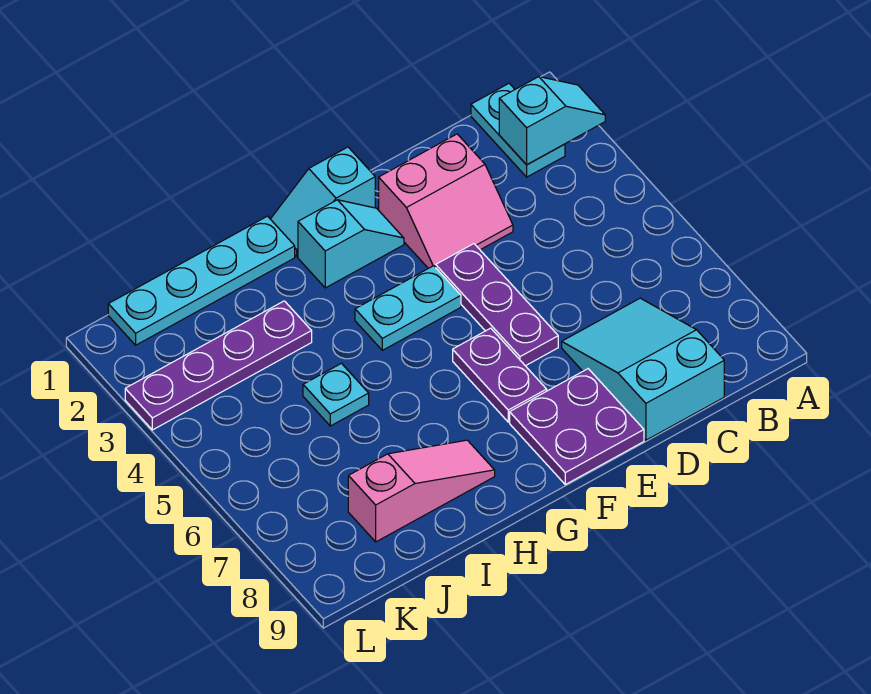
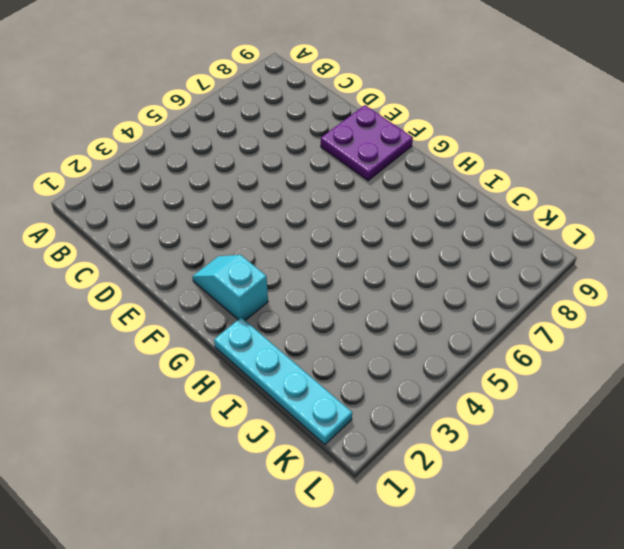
none -> cyan plate B1:B2 level 1
none -> cyan slope C7:D9 level 1 top 9
none -> pink slope D2:E3 level 1 top 2

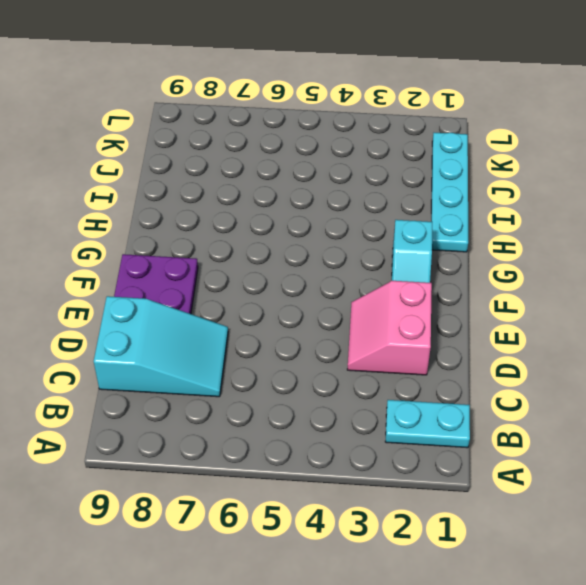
none -> purple plate E4:E6 level 1
none -> cyan slope F1:G1 level 1 top F
none -> cyan plate F4:G4 level 1

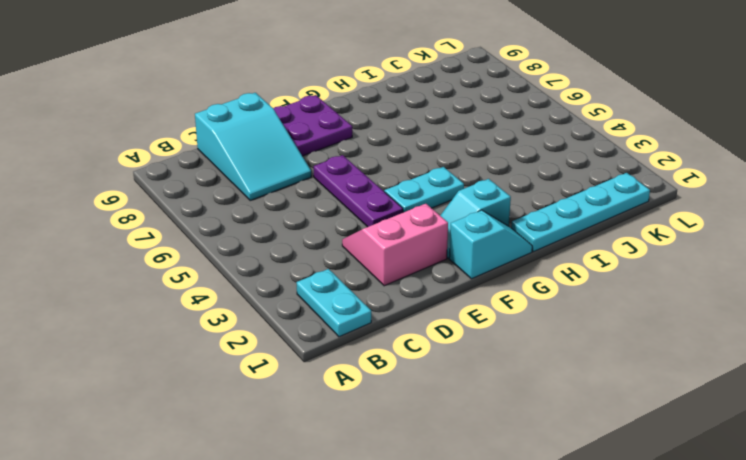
none -> purple plate F6:F7 level 1
none -> pink slope H8:J8 level 1 top J
none -> purple plate I3:L3 level 1

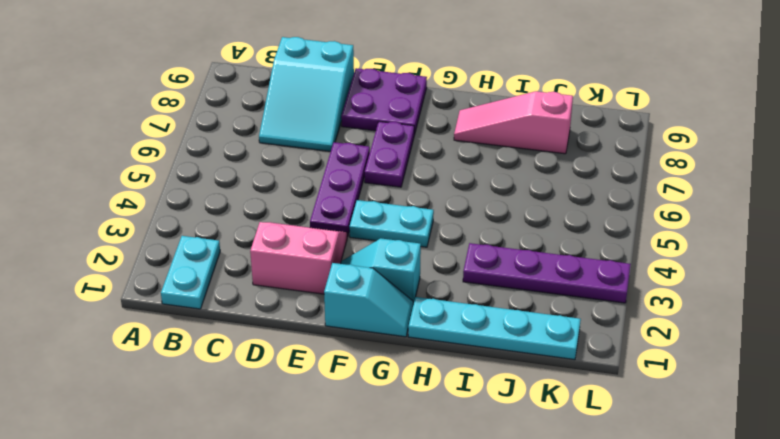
none -> cyan plate I5 level 1
none -> cyan slope A2:B2 level 2 top B

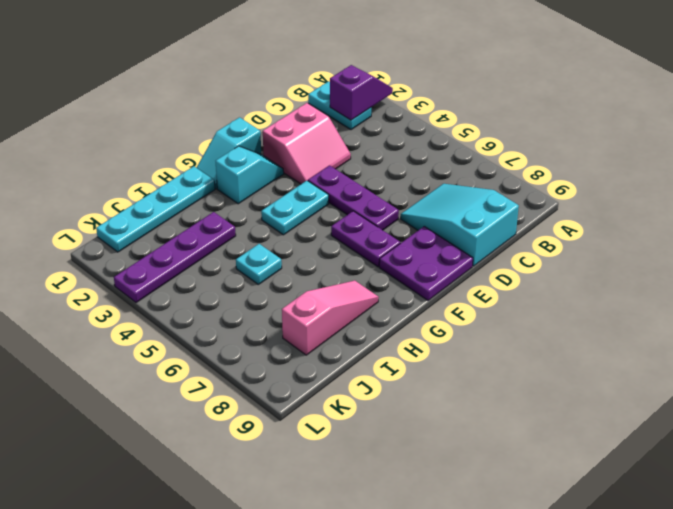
purple slope A2:B2 level 2 top B -> cyan slope A2:B2 level 2 top B

